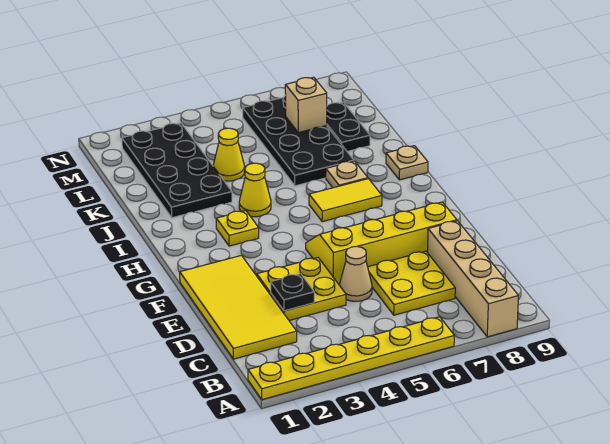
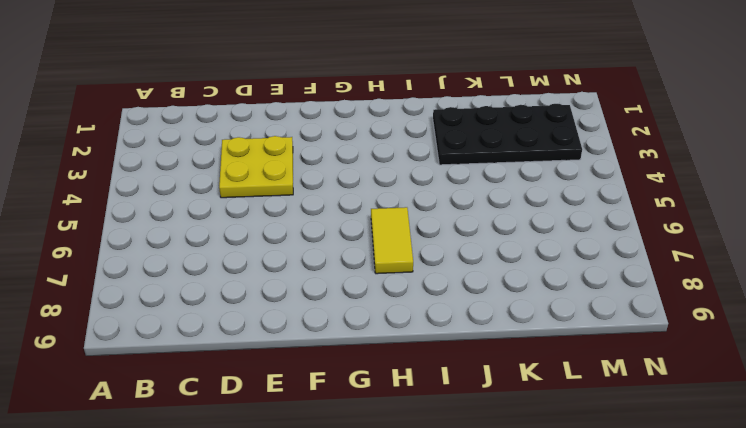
none -> yellow plate A1:A6 level 1
none -> tan brick A8:D8 level 1
none -> yellow tile C1:F2 level 1

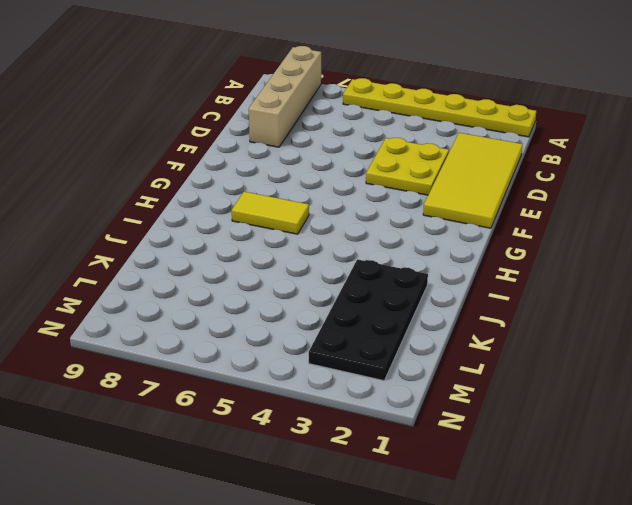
none -> yellow plate C6:D7 level 1
none -> tan cone D5 level 1
none -> yellow slope E5:F8 level 1 top E

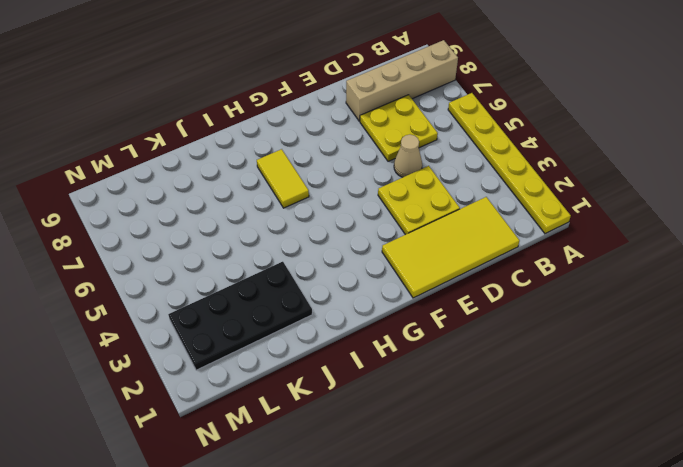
none -> yellow slope E5:F8 level 1 top E
none -> yellow plate H3 level 1
none -> yellow cone I4 level 1

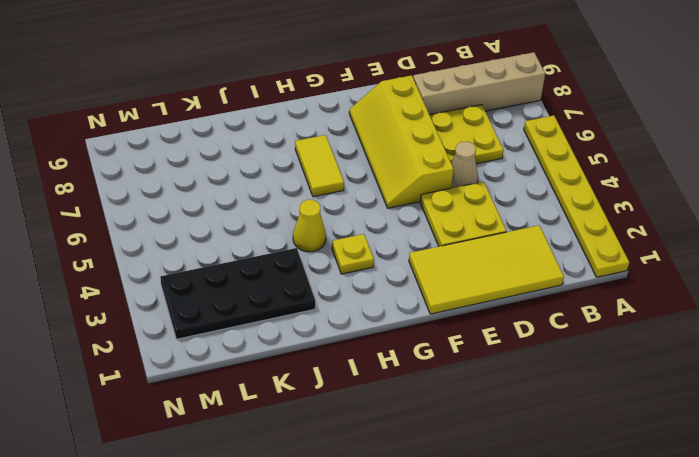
none -> tan plate I7 level 1
none -> tan plate I9 level 1
none -> black plate J6:M7 level 1

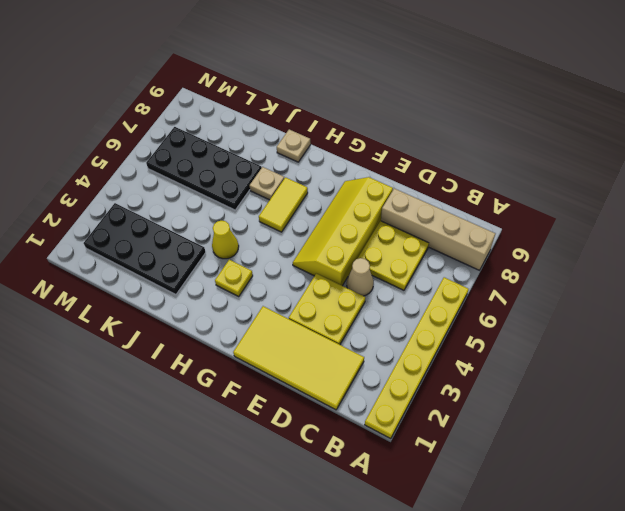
none -> yellow cone K4 level 1
none -> black plate K8:L8 level 1
none -> black plate D3 level 2

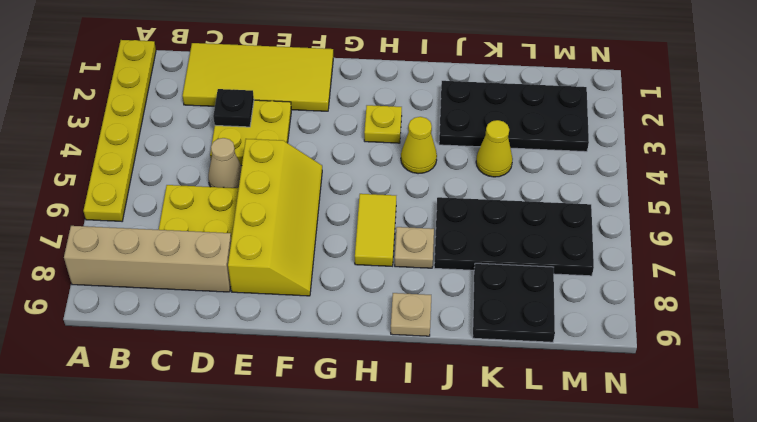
black plate K8:L9 level 1 -> black plate K8:L8 level 1
none -> tan brick L7 level 2

